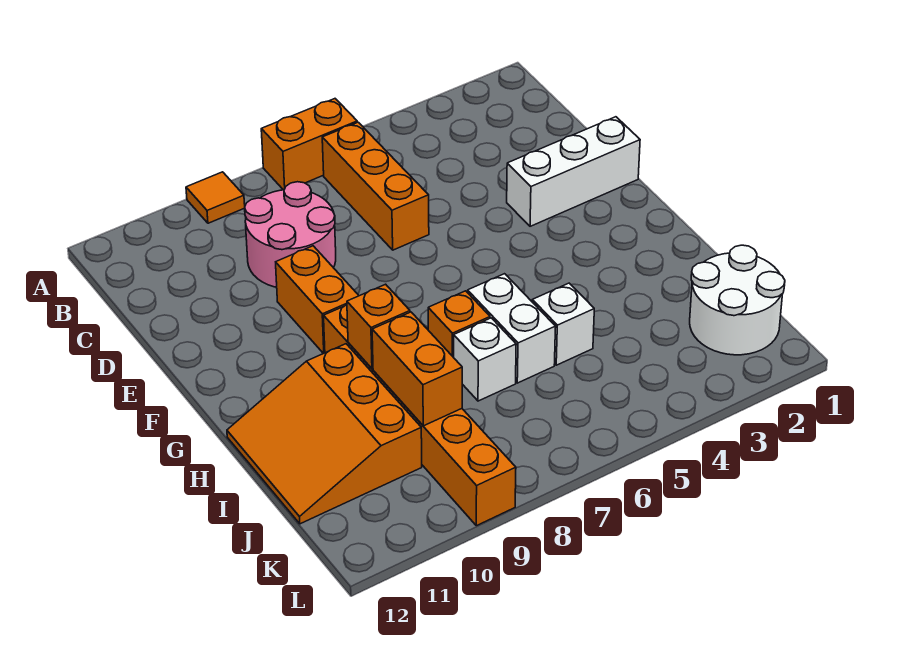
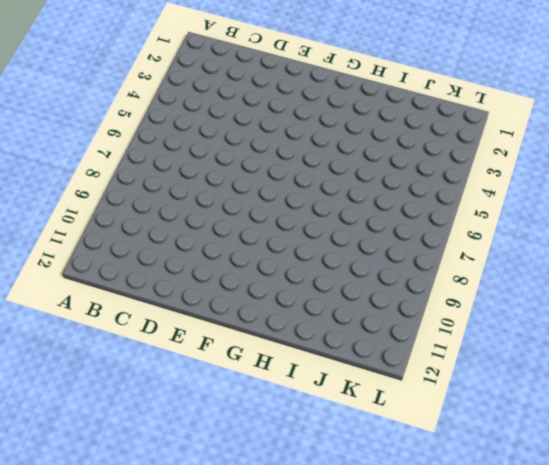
none -> orange brick A6:A7 level 1
none -> orange tile A9 level 1
none -> orange brick B6:D6 level 1

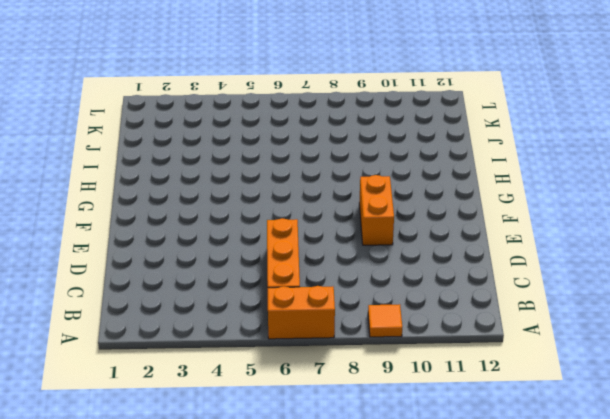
none -> pink round brick C8:D9 level 1
none -> white brick E1:E3 level 1
none -> orange brick G9:L9 level 1

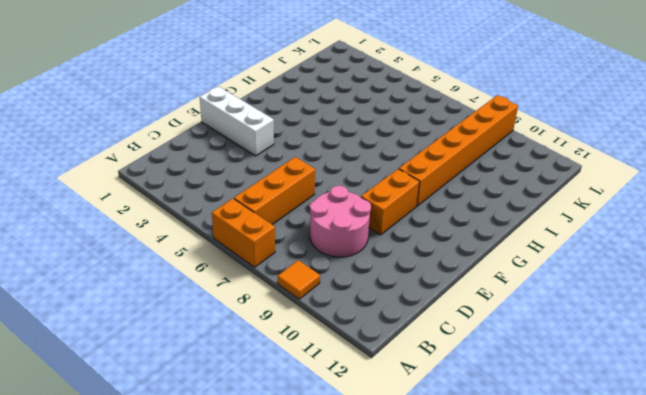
none -> white brick H6:I6 level 1
none -> orange brick H7 level 1
none -> orange slope H10:J12 level 1 top 10

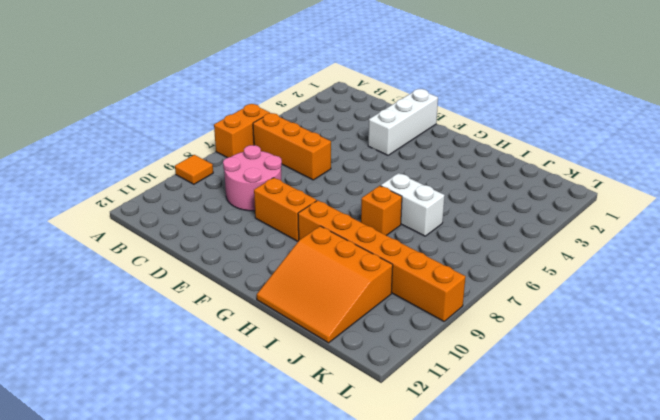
none -> white brick I5 level 1
none -> white brick I7 level 1
none -> white round brick J1:K2 level 1

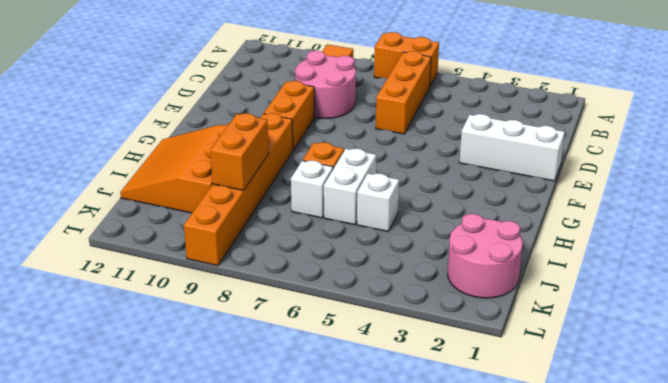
pink round brick J1:K2 level 1 -> white round brick J1:K2 level 1
none -> orange brick H9 level 2

